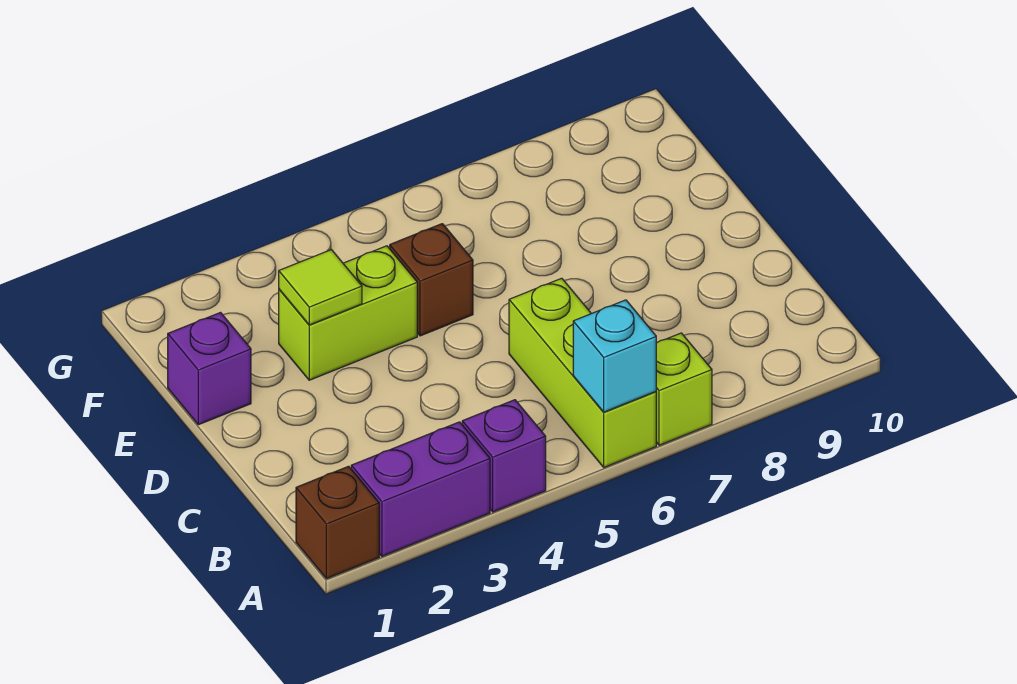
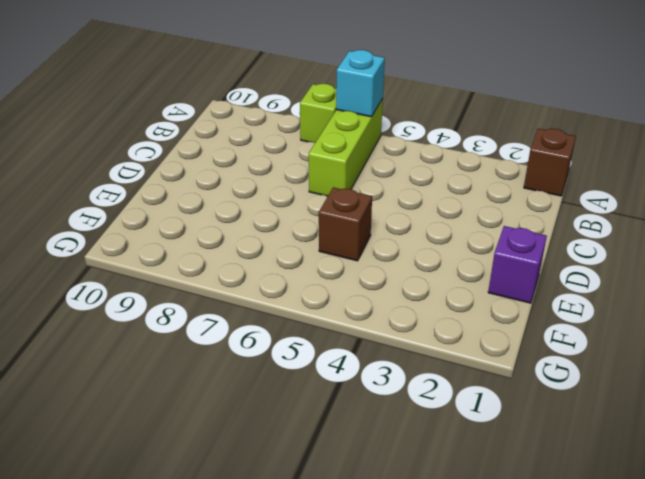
none -> purple brick A2:A3 level 1
none -> purple brick A4 level 1

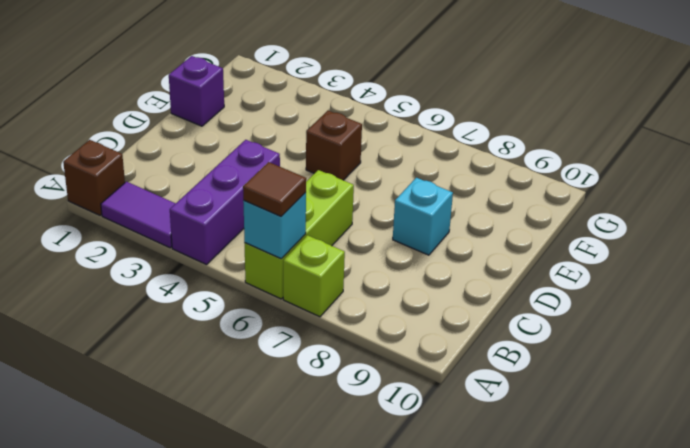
purple tile A2:A3 level 1 -> purple brick A2:A3 level 1
purple brick A4:C4 level 1 -> purple brick A4 level 1
brown tile A6 level 3 -> none
cyan brick D8 level 1 -> none
none -> lime brick E3:E4 level 1
none -> lime tile E3 level 2

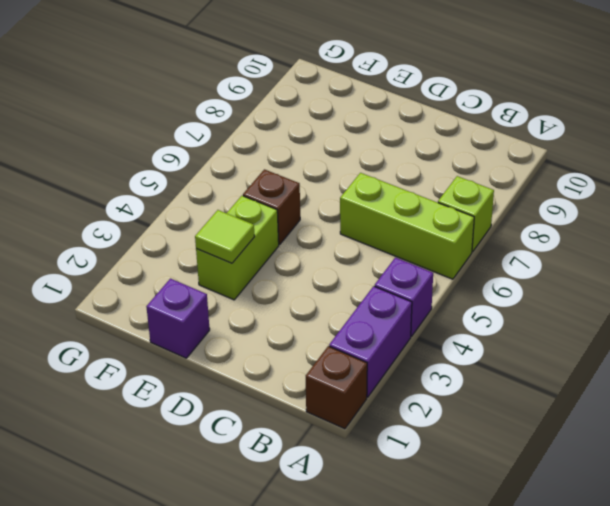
none -> cyan brick A6 level 2

